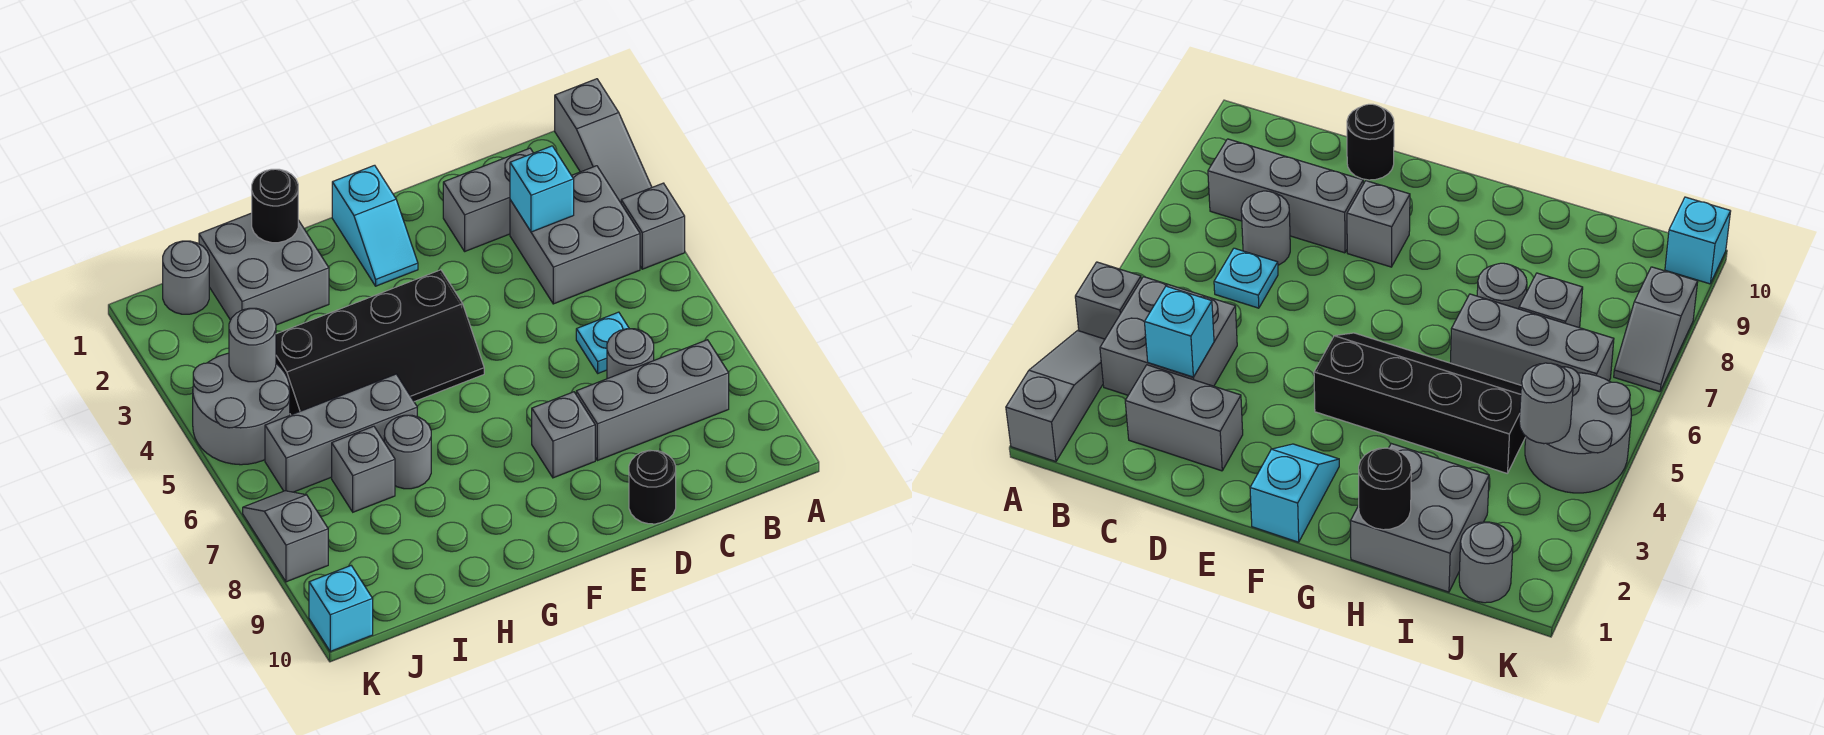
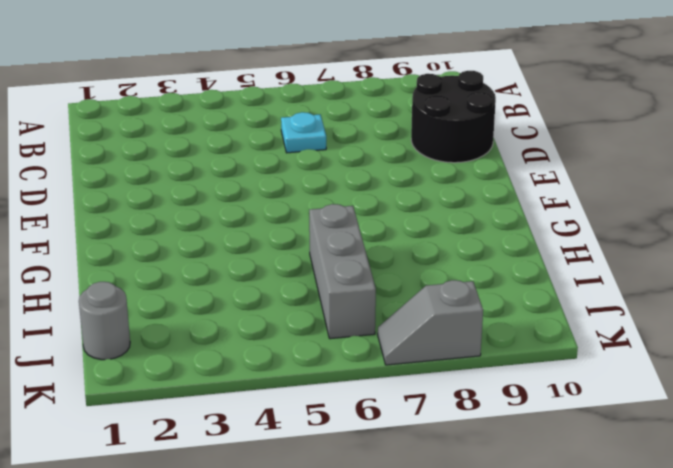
black round brick C9:D10 level 1 -> black round brick D10 level 1
none -> grey slope A1:A3 level 1 top 1
none -> grey brick A4 level 1
none -> grey brick B3:C4 level 1

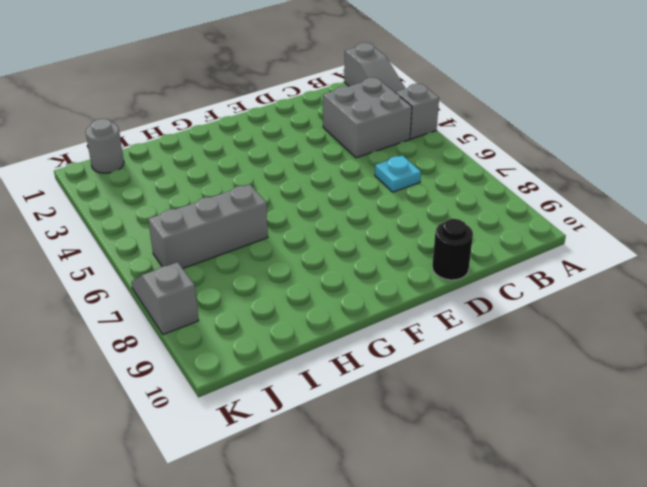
none -> grey brick B8:D8 level 1
none -> grey brick C2:D2 level 1
none -> grey round brick C7 level 1

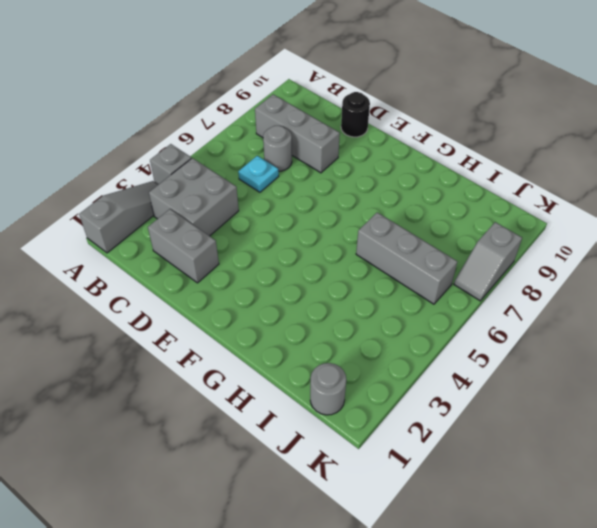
none -> grey brick E8 level 1
none -> cyan slope F1:F2 level 1 top 1
none -> black slope F4:I5 level 1 top 4

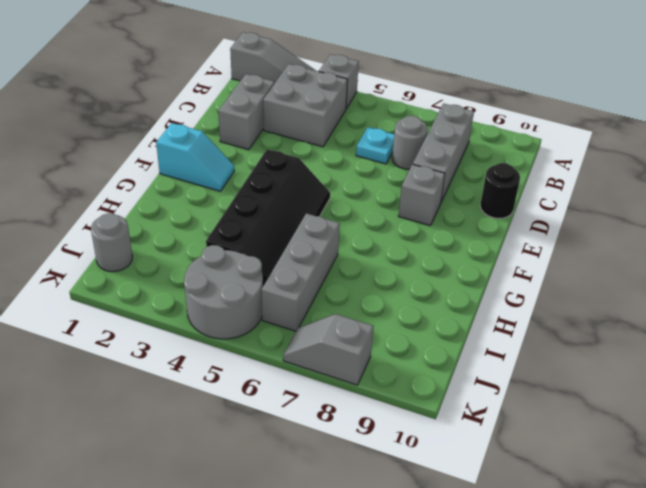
none -> grey brick H1:I2 level 1
none -> grey round brick H7 level 1
none -> grey brick I7 level 1

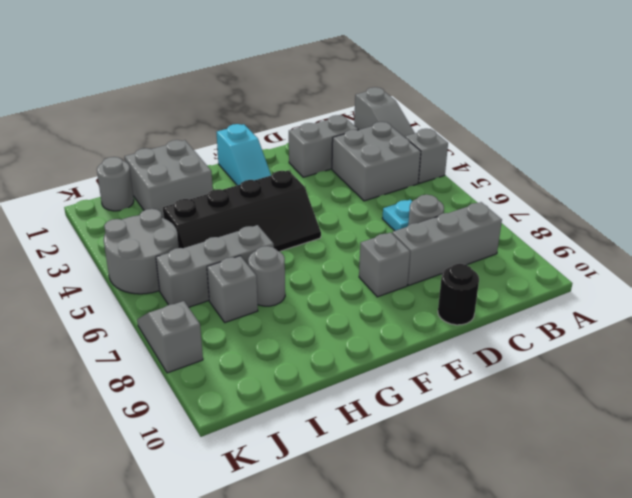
none -> cyan brick K10 level 1
none -> cyan brick C3 level 2
none -> black round brick H1 level 2

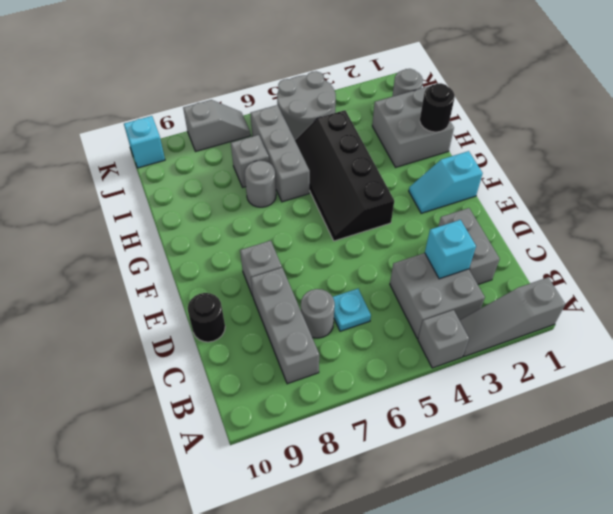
none -> grey round brick J4 level 2

